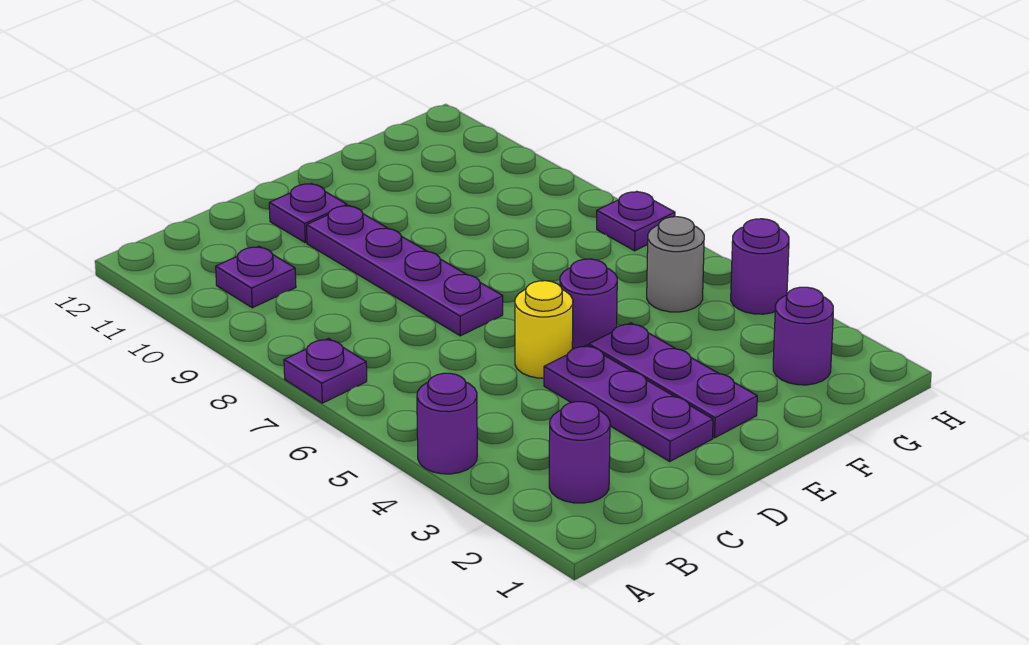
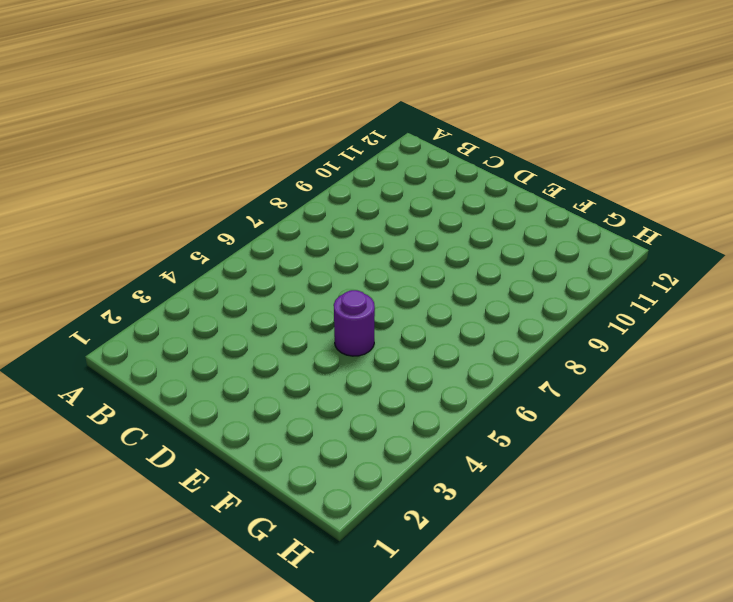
none -> purple round brick A4 level 1
none -> purple plate A7 level 1
none -> purple round brick B2 level 1

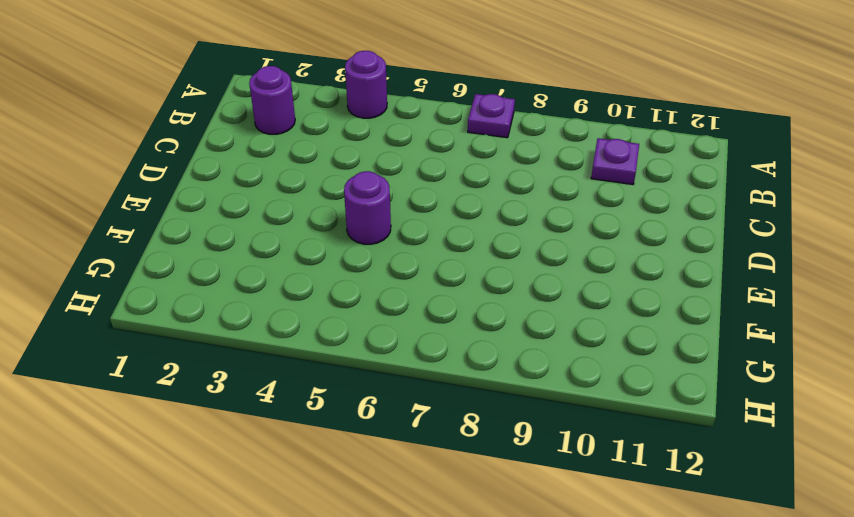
none -> purple plate D2:D4 level 1
none -> yellow round brick D5 level 1
none -> purple plate D7:D10 level 1

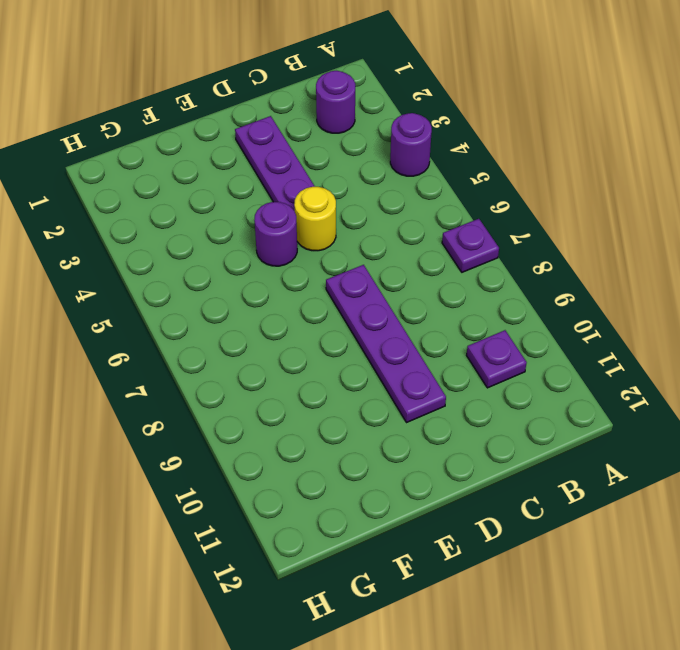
none -> purple plate D11 level 1
none -> purple plate E2:E4 level 1
none -> purple round brick G2 level 1

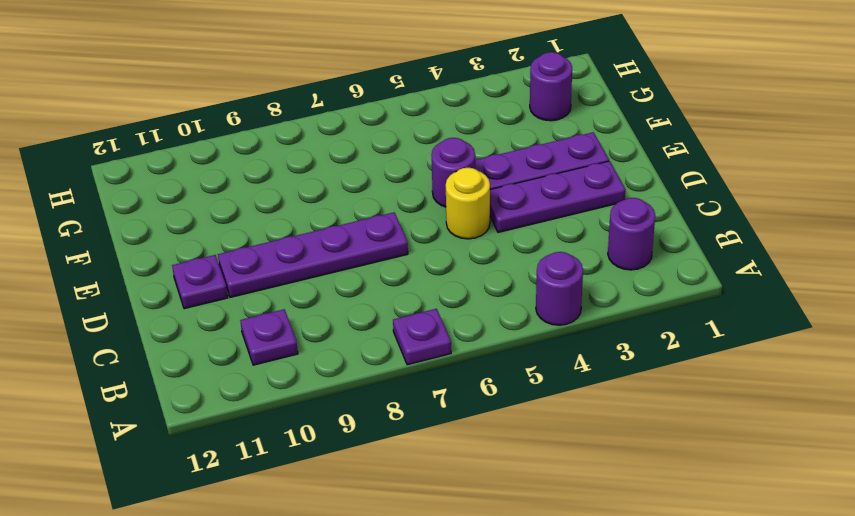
none -> grey round brick G5 level 1
none -> purple round brick H4 level 1
none -> purple plate H7 level 1

